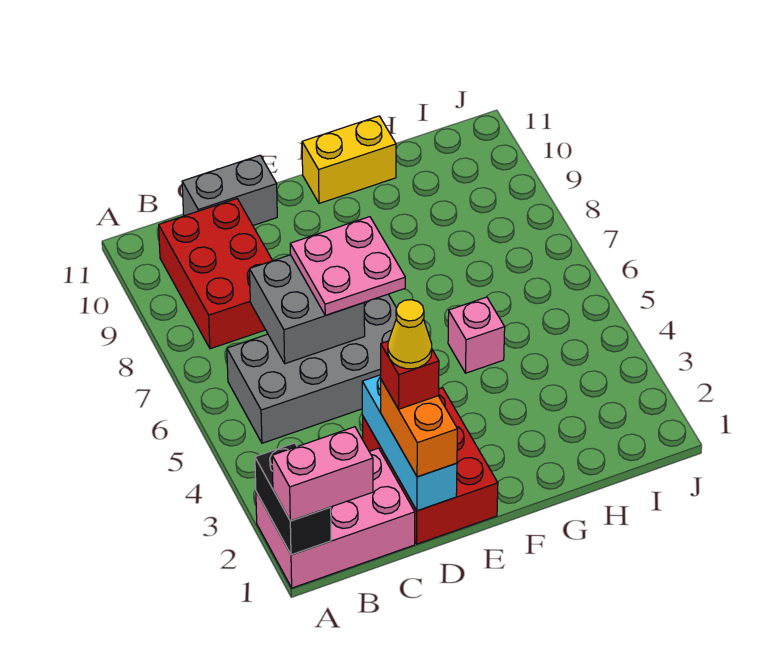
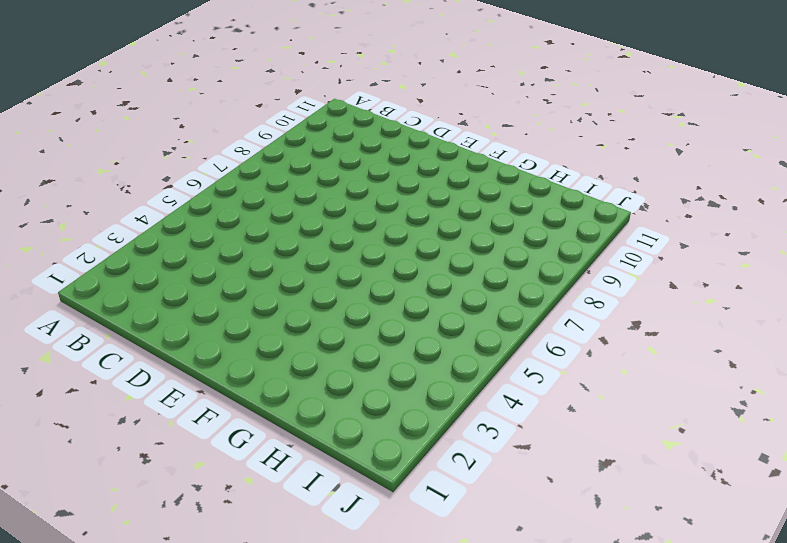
none -> pink brick A1:C2 level 1
none -> grey brick B5:E6 level 1
none -> red brick B8:C10 level 1

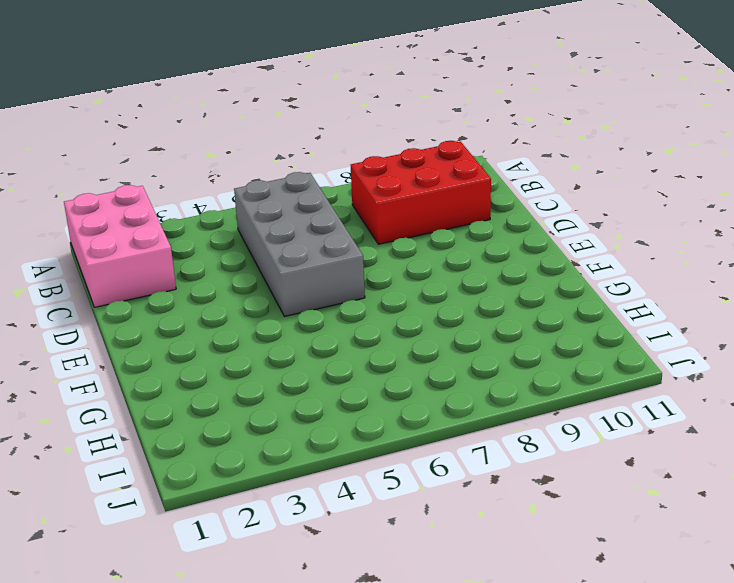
none -> grey brick C11:D11 level 1
none -> red brick D1:E3 level 1
none -> yellow brick F11:G11 level 1

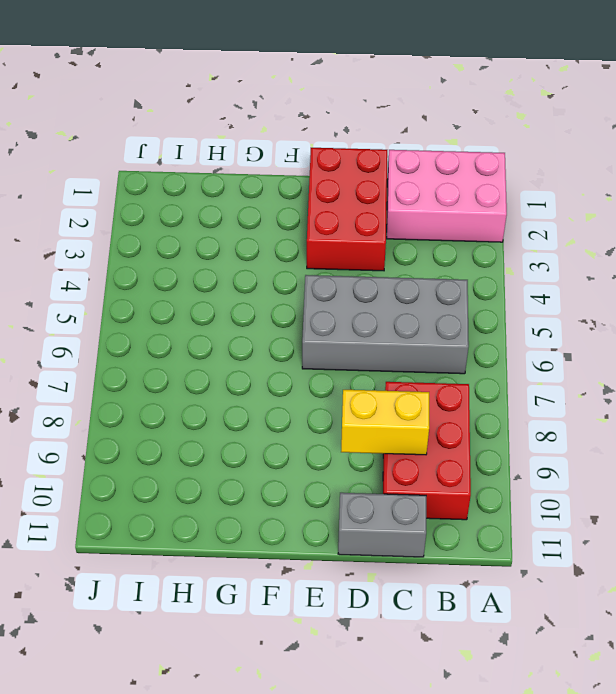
yellow brick C9:D9 level 2 -> yellow brick F11:G11 level 1
none -> pink brick G5 level 1
none -> black brick A1:A2 level 2
none -> grey brick C6:D7 level 2

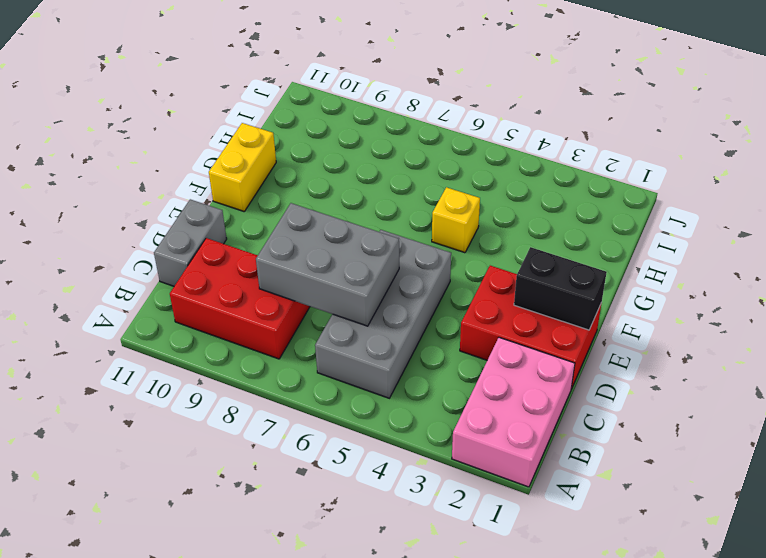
grey brick C6:D8 level 2 -> grey brick C6:D7 level 2
black brick E1:E2 level 2 -> black brick A1:A2 level 2
yellow brick G5 level 1 -> pink brick G5 level 1
none -> cyan brick D1:D3 level 2
none -> pink brick A1:B1 level 3
none -> orange brick D1:D2 level 3

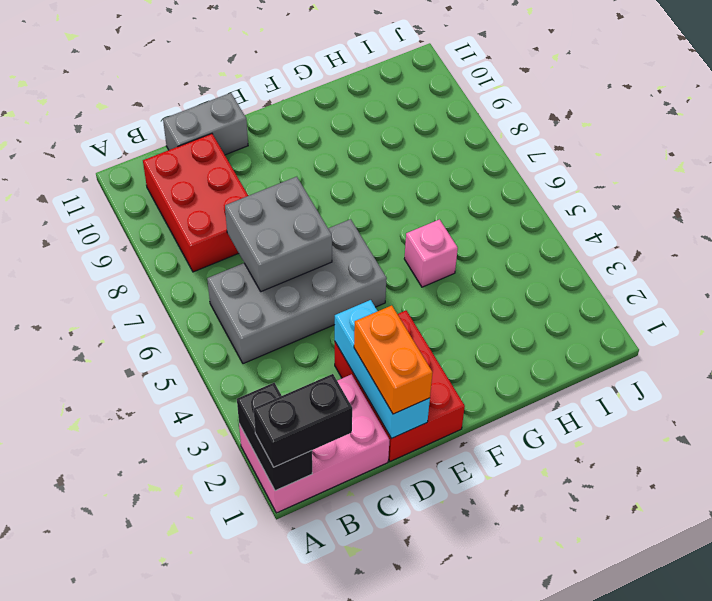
black brick A1:B1 level 3 -> pink brick A1:B1 level 3
none -> yellow brick F11:G11 level 1
none -> pink plate D6:E7 level 3
none -> red brick D2 level 4

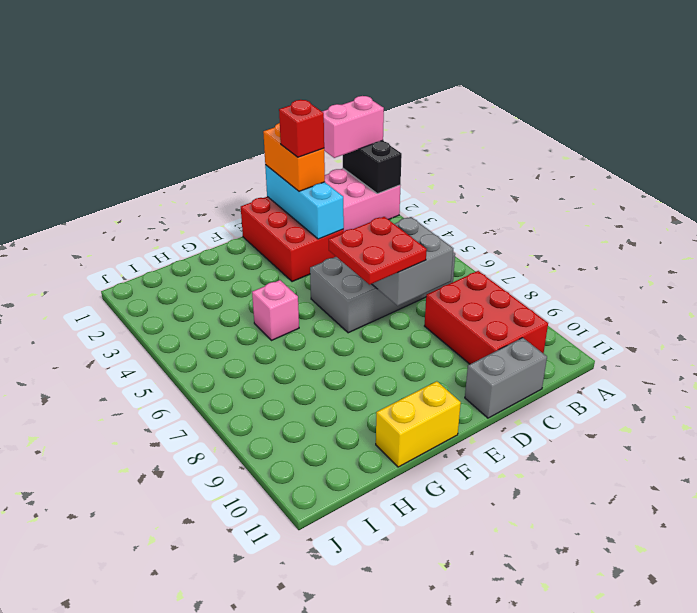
red plate D6:E7 level 3 -> pink plate D6:E7 level 3
none -> yellow cone D2 level 5

